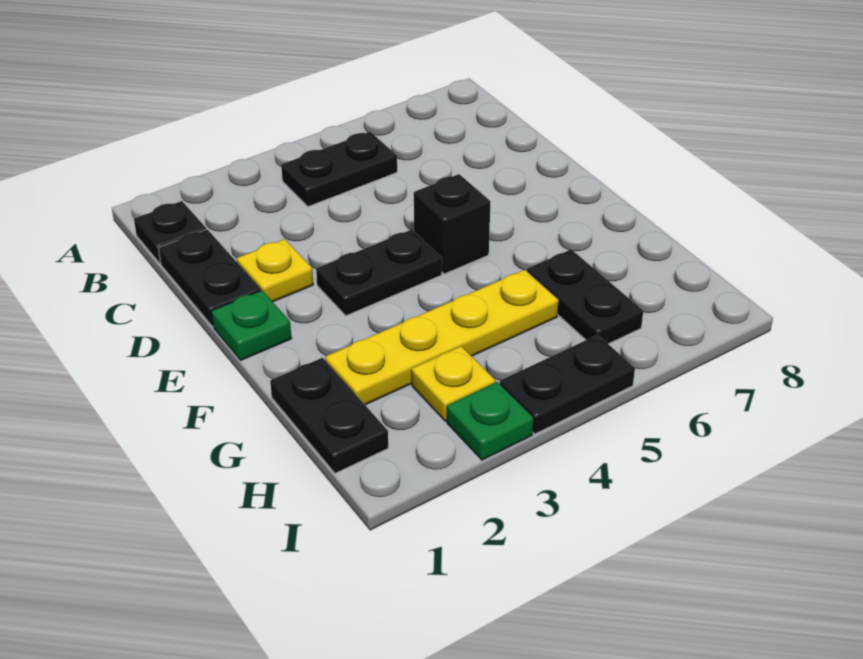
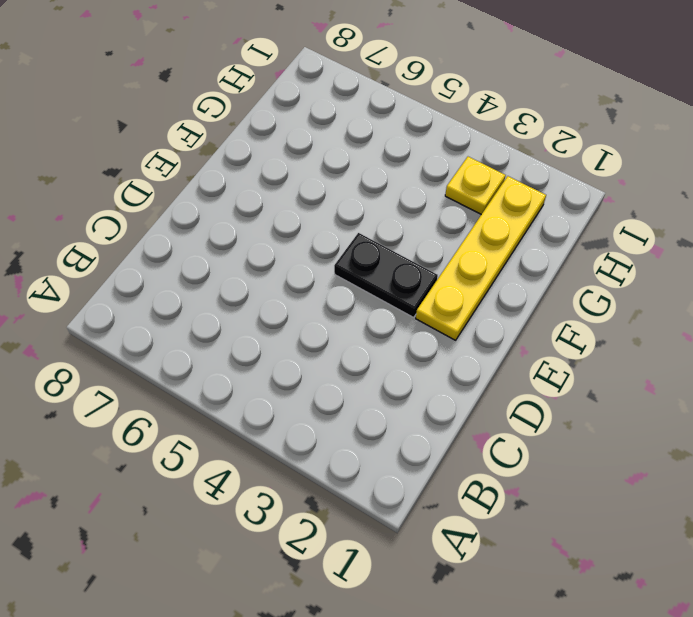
yellow plate E2:H2 level 1 -> yellow plate G2:G5 level 1
none -> black plate B1 level 1
none -> black plate B4:B5 level 1
none -> black plate C1:D1 level 1

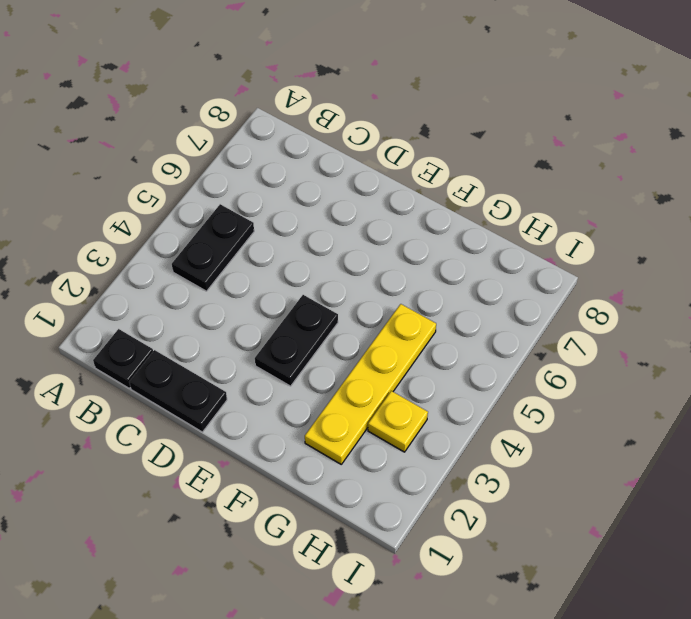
none -> yellow plate D2 level 1
none -> green plate E1 level 1
none -> black brick E5 level 1

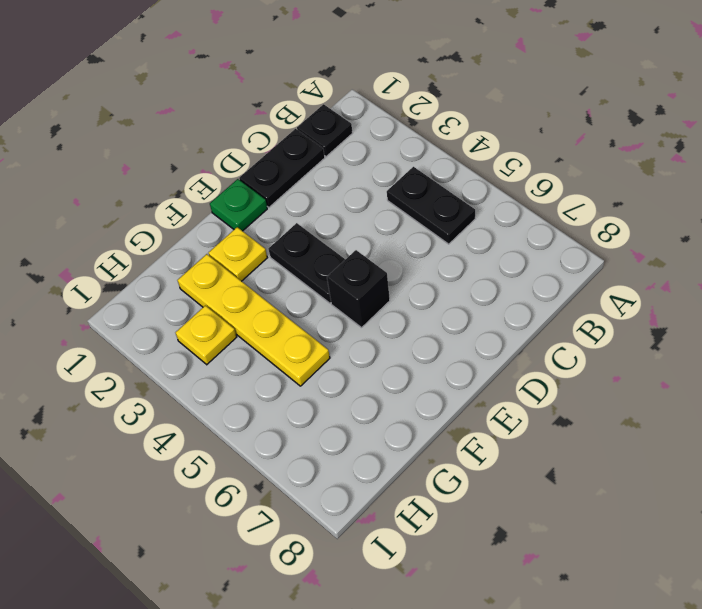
yellow plate F2 level 1 -> yellow plate D2 level 1
none -> black plate G1:H1 level 1
none -> black plate G6:H6 level 1
none -> green plate I3 level 1

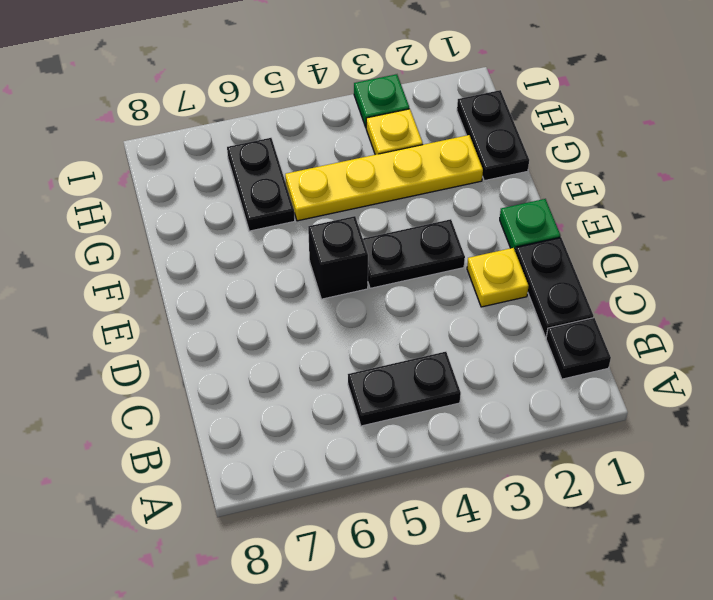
none -> black plate I4:I5 level 1

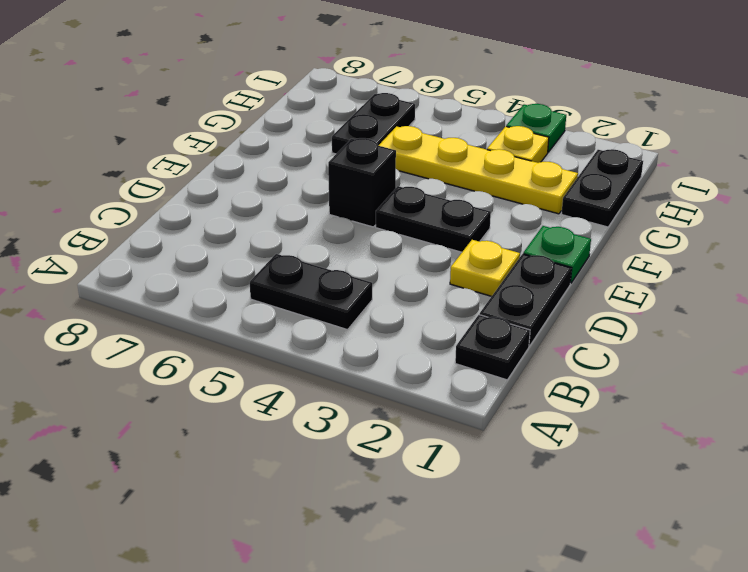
none -> black plate I4:I5 level 1

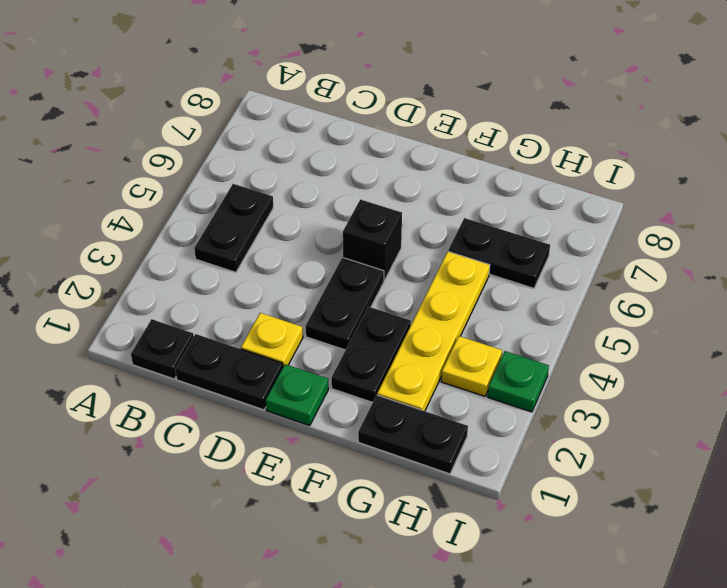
black plate F2:F3 level 1 -> black plate I4:I5 level 1

